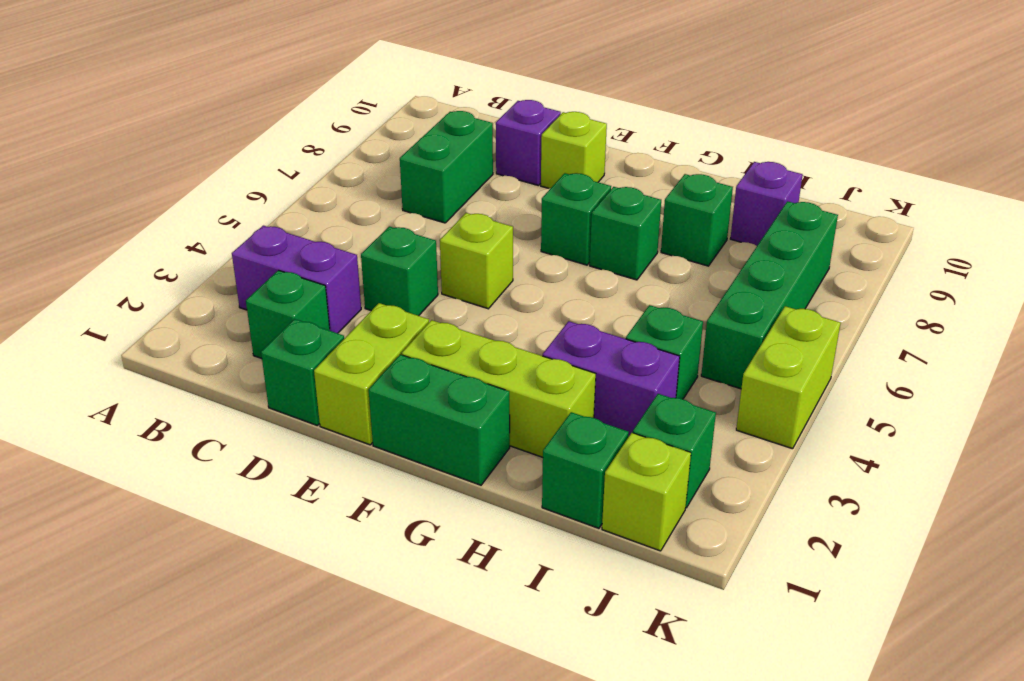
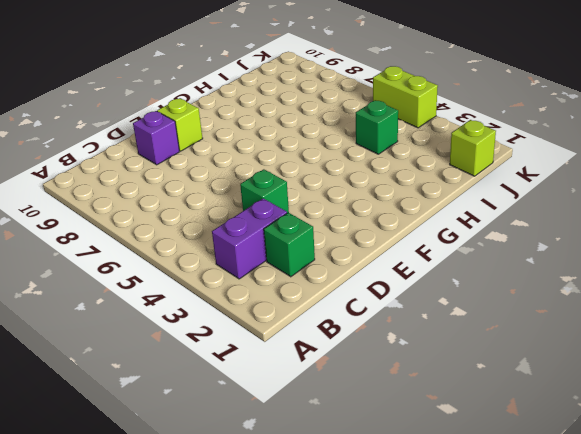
none -> green brick C7:C8 level 1
none -> green brick D1 level 1
none -> lime brick E1:E2 level 1

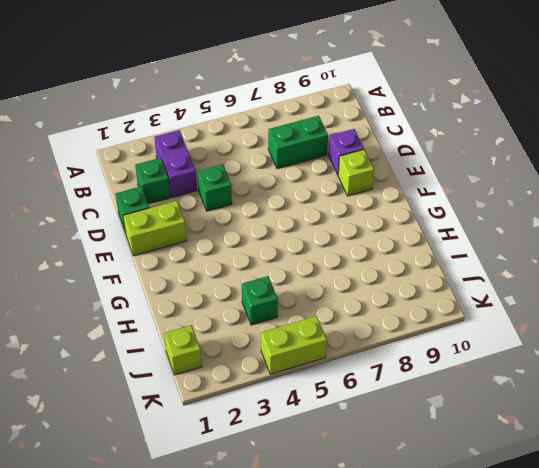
none -> lime brick E5 level 1
none -> green brick F1:G1 level 1
none -> lime brick F2:H2 level 1

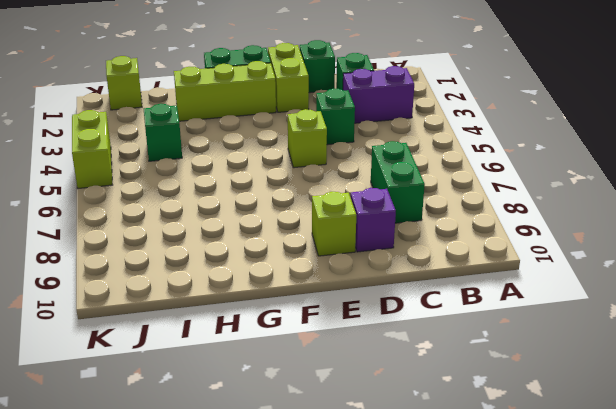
none -> green brick F7 level 1
none -> green brick G7 level 1
none -> purple brick H3:I3 level 1

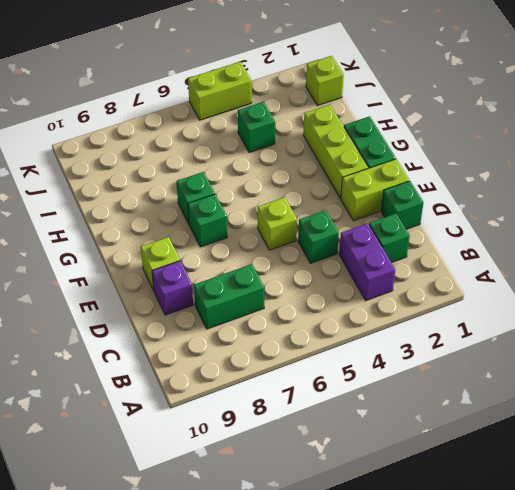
none -> purple brick H3:I3 level 1
none -> green brick H8 level 1
none -> green brick I1 level 1

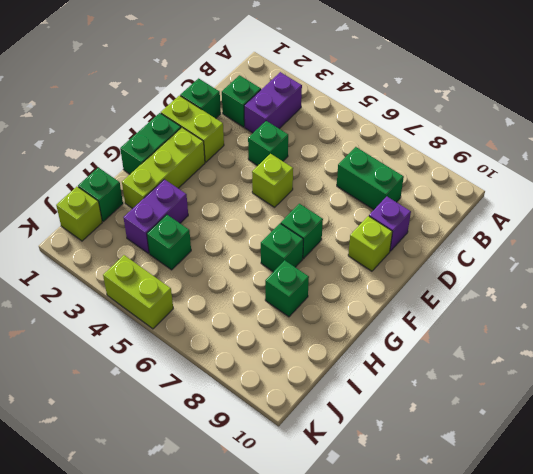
none -> purple brick I9 level 1
none -> green brick J2 level 1
none -> green brick J5:J8 level 1

